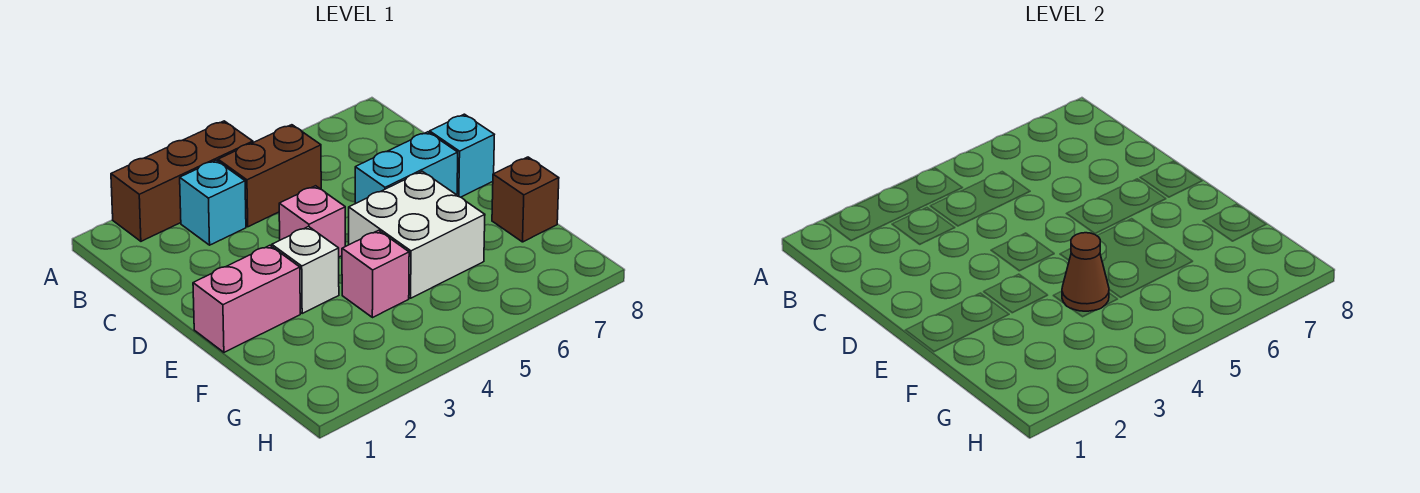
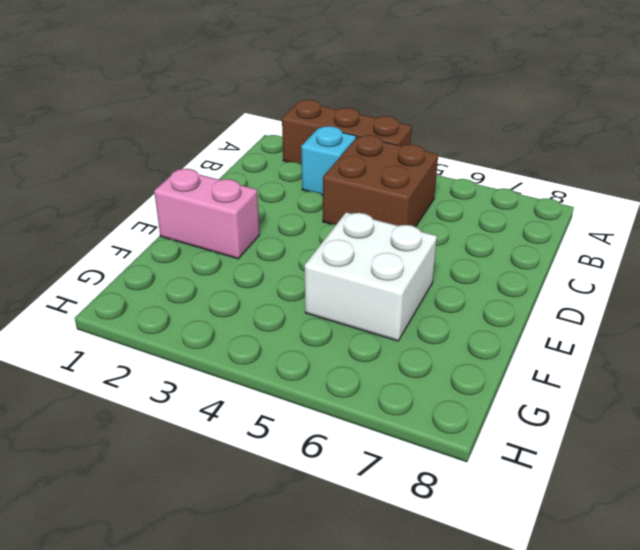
brown brick B4:C5 level 1 -> brown brick B4:B5 level 1
none -> pink brick D4 level 1
none -> cyan brick D6:D7 level 1
none -> cyan brick D8 level 1

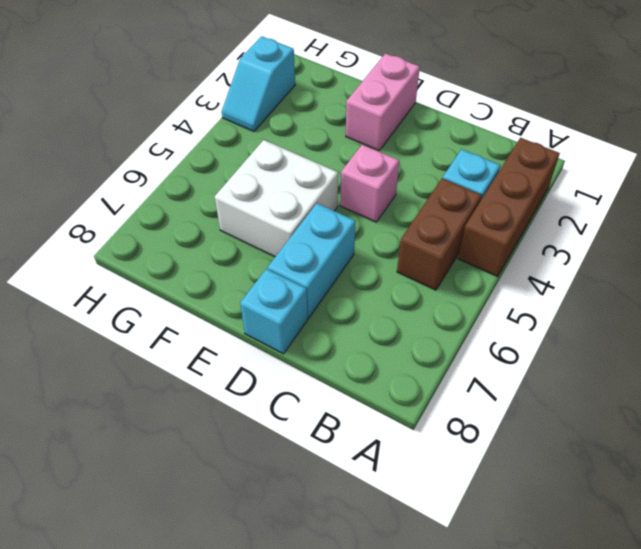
cyan slope H2:H3 level 1 top 2 -> none
none -> white brick E3 level 1
none -> pink brick F4 level 1
none -> brown brick F8 level 1

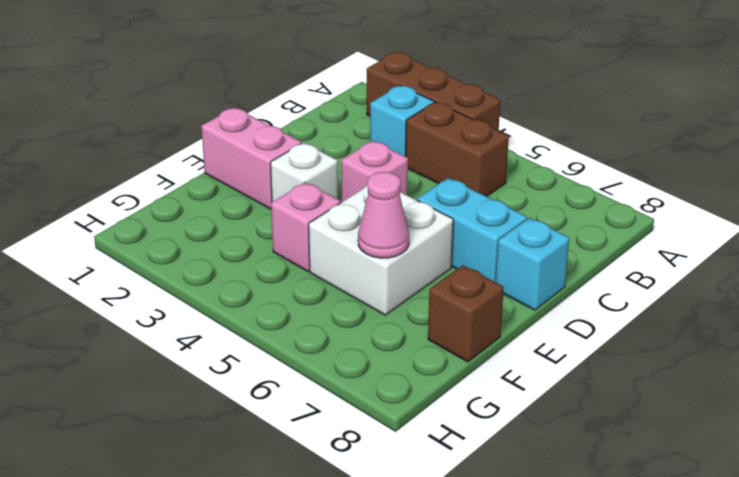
pink cone F6 level 2 -> none
none -> brown cone F4 level 2

